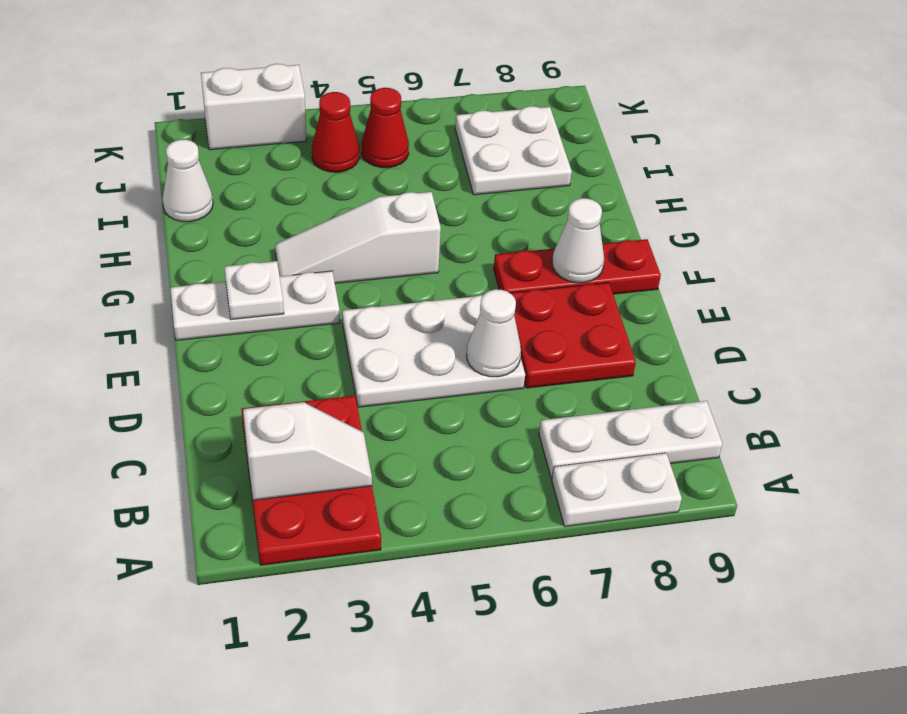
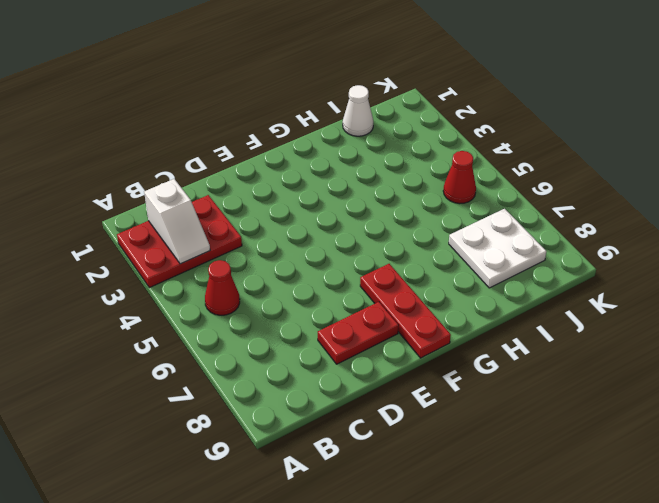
red cone B5 level 1 -> red cone J4 level 1
red plate D8:E8 level 1 -> red plate D7:E8 level 1
none -> white plate A7:A8 level 1
none -> white plate B7:B9 level 1
none -> white plate D4:E6 level 1

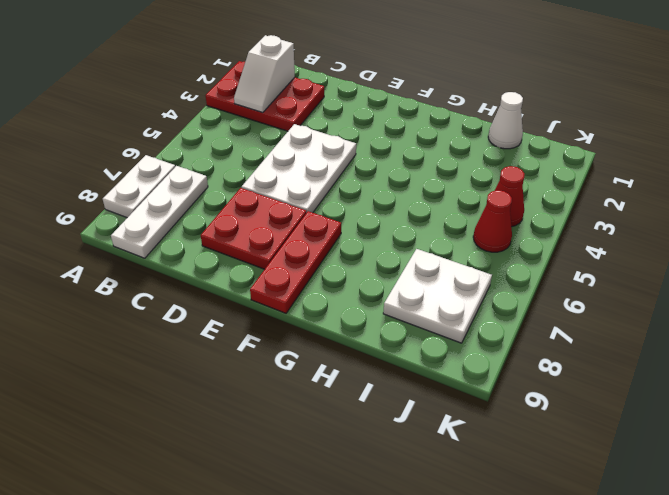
none -> white plate F1:F3 level 1
none -> white slope G3:G5 level 1 top 5
none -> white brick K2:K3 level 1

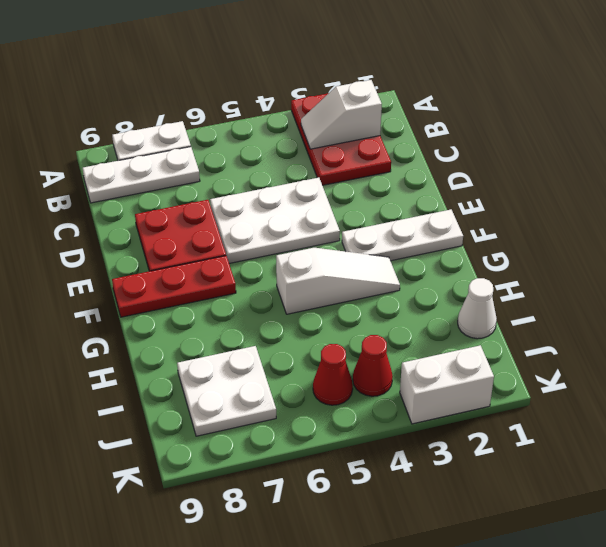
none -> white cone D6 level 2
none -> white plate F2 level 2
none -> white cone F8 level 2

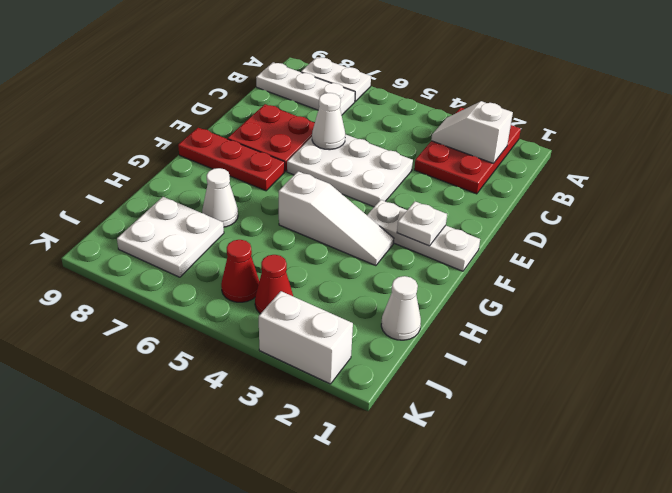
white cone H7 level 1 -> white cone F8 level 2

